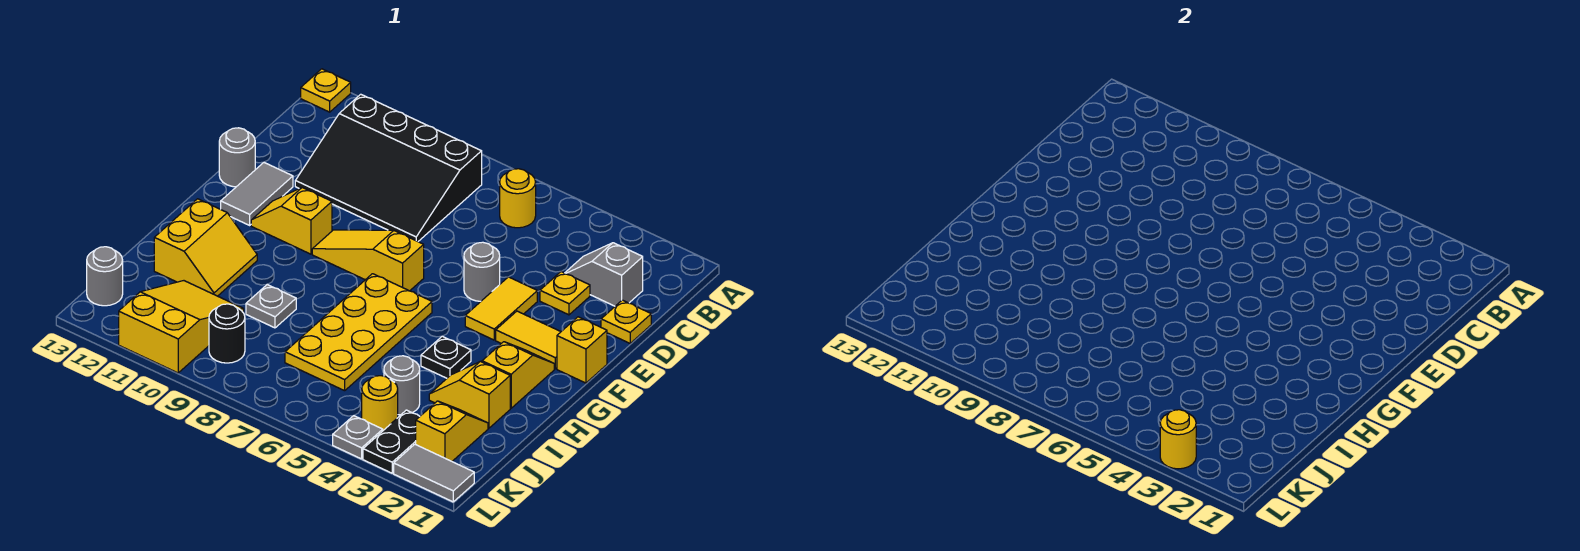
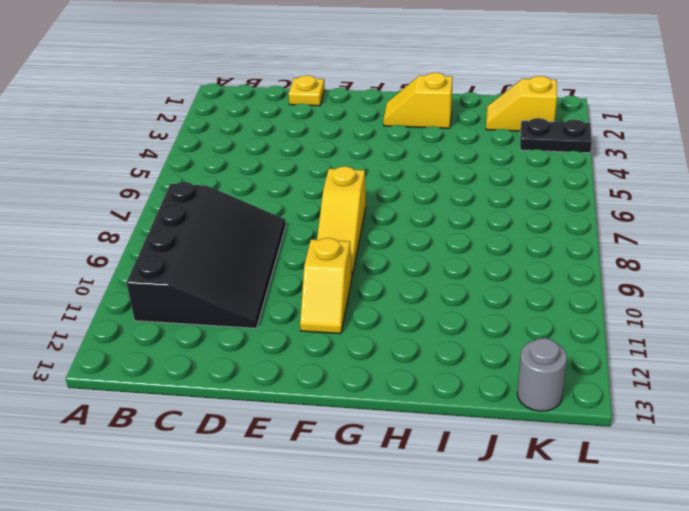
none -> yellow plate A13 level 1
none -> yellow round brick B6 level 1
none -> grey slope C2:C3 level 1 top 2
none -> yellow plate D3 level 1

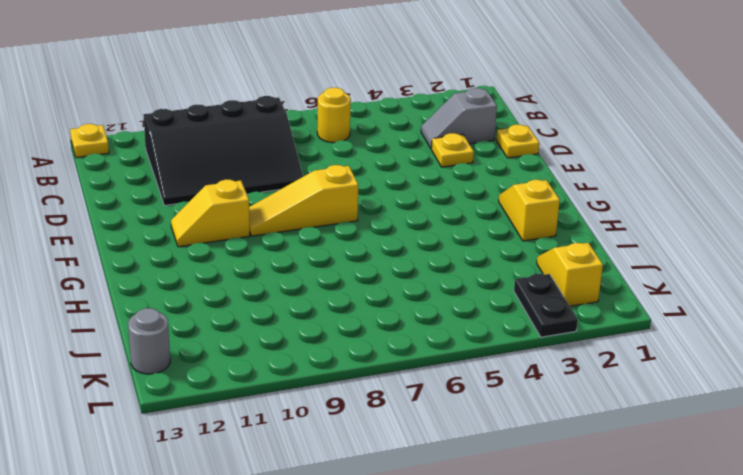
none -> yellow tile E4:F4 level 1
none -> grey round brick E5 level 1
none -> grey tile E12:F12 level 1
none -> grey round brick E13 level 1

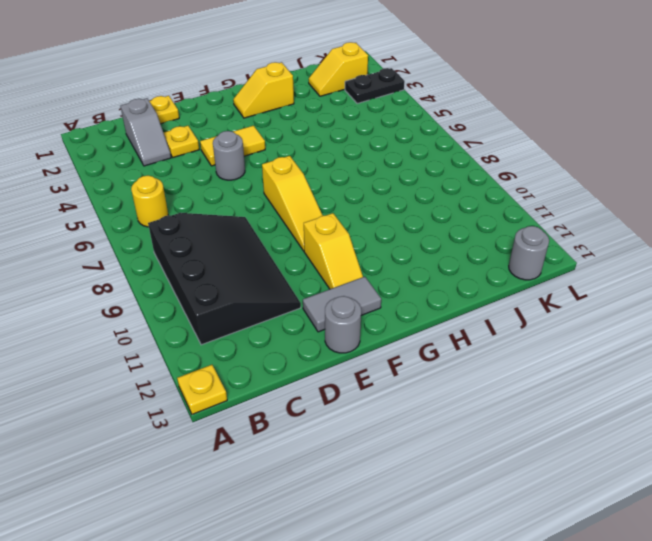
none -> yellow brick F1 level 1
none -> yellow tile F2:F3 level 1
none -> yellow plate G6:J7 level 1
none -> black plate H4 level 1

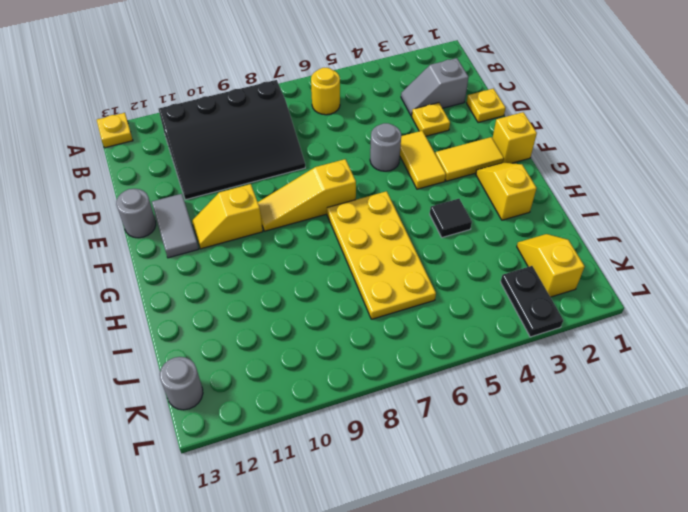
black tile H4 level 1 -> black plate H4 level 1
none -> yellow slope H11:I12 level 1 top 12
none -> yellow slope I2:I3 level 1 top 2
none -> grey plate I9 level 1
none -> grey round brick J4 level 1

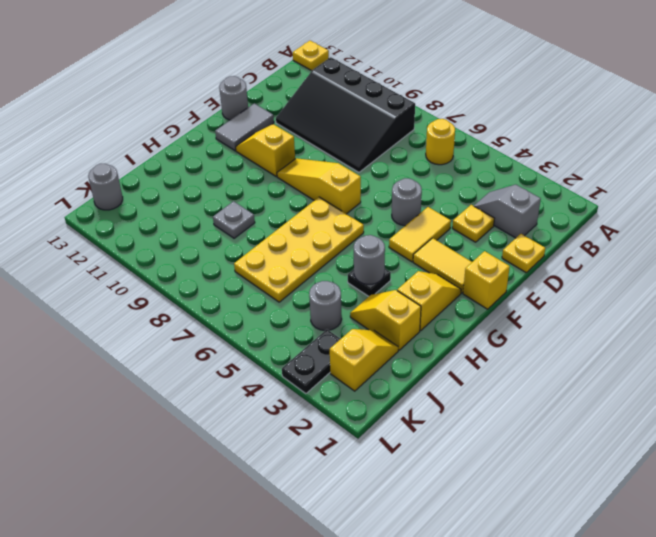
grey round brick H4 level 2 -> none
none -> yellow slope H11:I12 level 1 top 12
none -> yellow slope J10:L11 level 1 top L
none -> yellow round brick K4 level 1
none -> black round brick K9 level 1

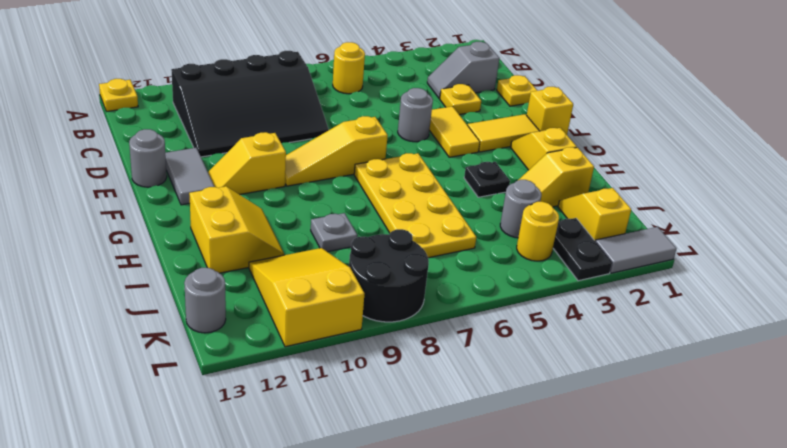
black round brick K8:L9 level 1 -> black round brick K9 level 1
none -> grey plate L4 level 1
none -> yellow round brick L3 level 2

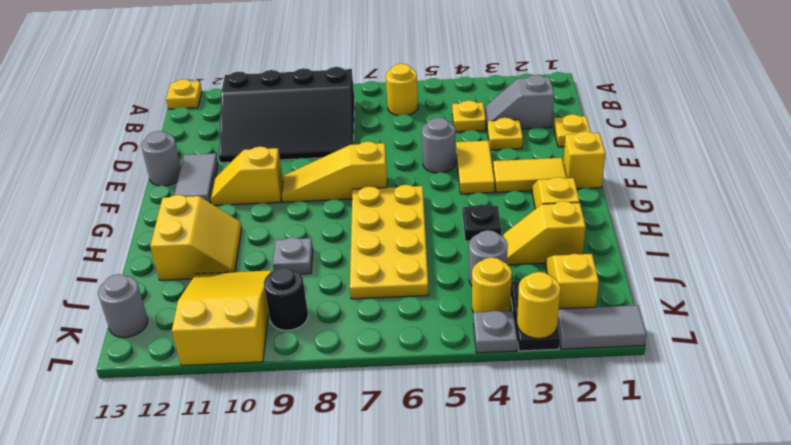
yellow plate C4 level 1 -> none

